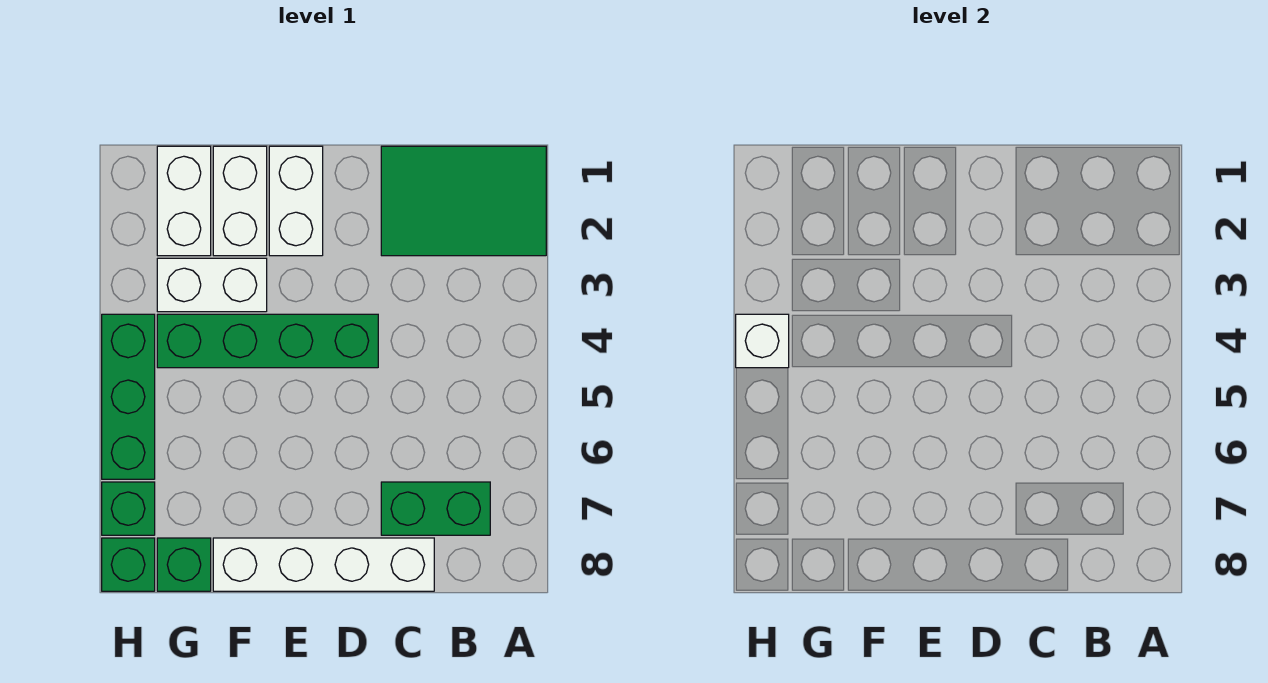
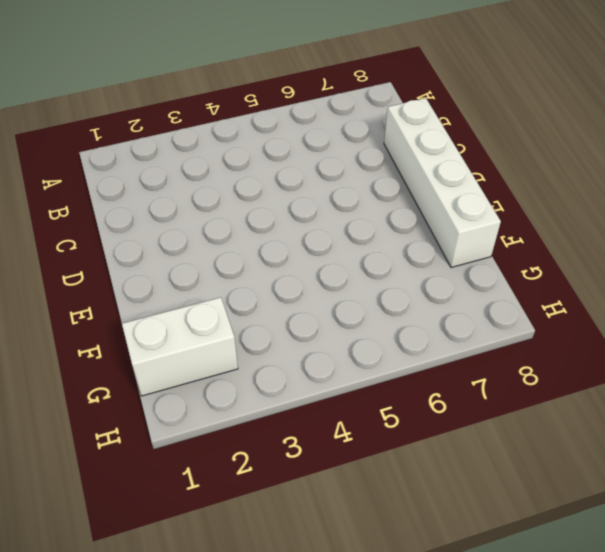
none -> green tile A1:C2 level 1
none -> green brick B7:C7 level 1
none -> green brick D4:G4 level 1

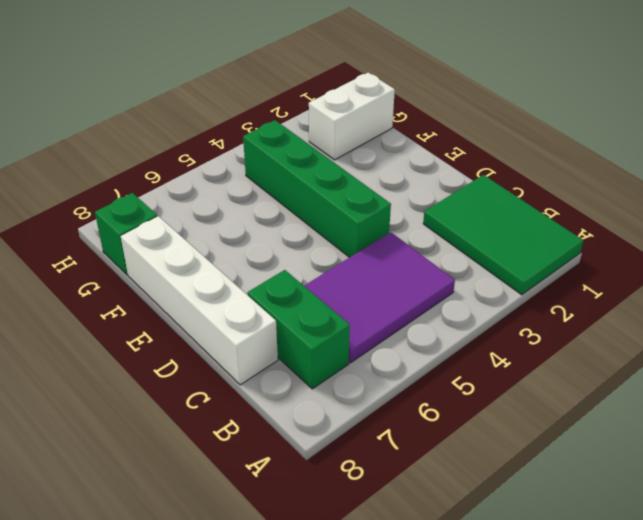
purple tile B4:C6 level 1 -> none
none -> white brick E1:E2 level 1
none -> white brick F1:F2 level 1
none -> white brick F3:G3 level 1

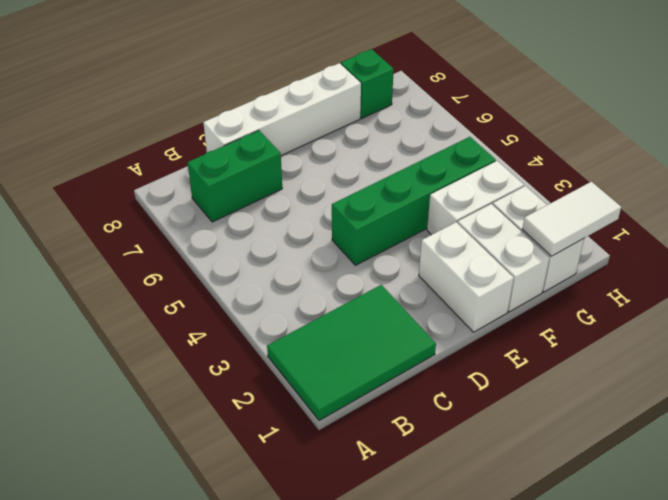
white tile G1:H1 level 2 -> none
none -> green brick H4:H6 level 1
none -> green brick H7 level 1
none -> green brick H8 level 1

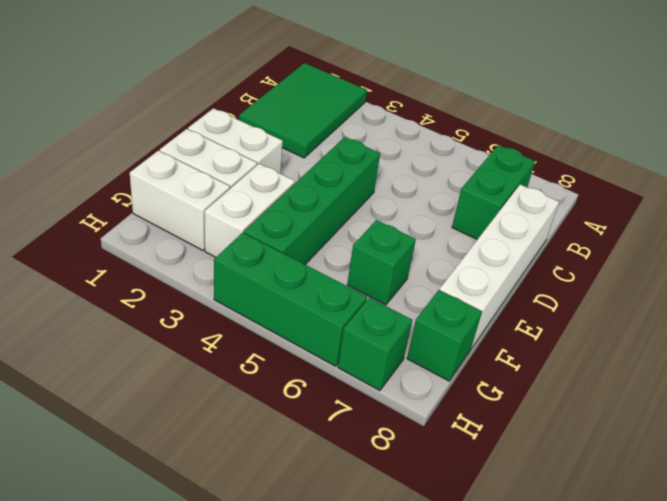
green brick F6 level 1 -> green brick H8 level 1
none -> white brick H4 level 2

